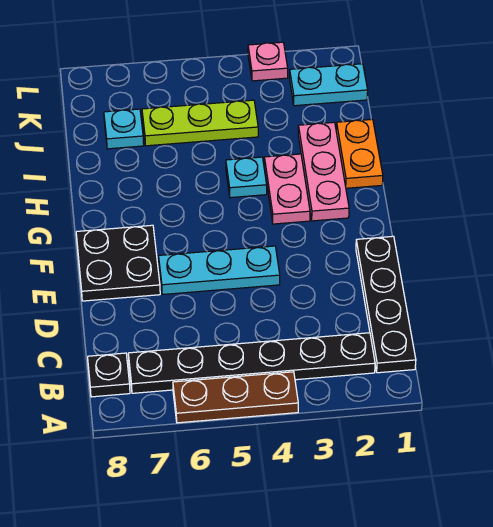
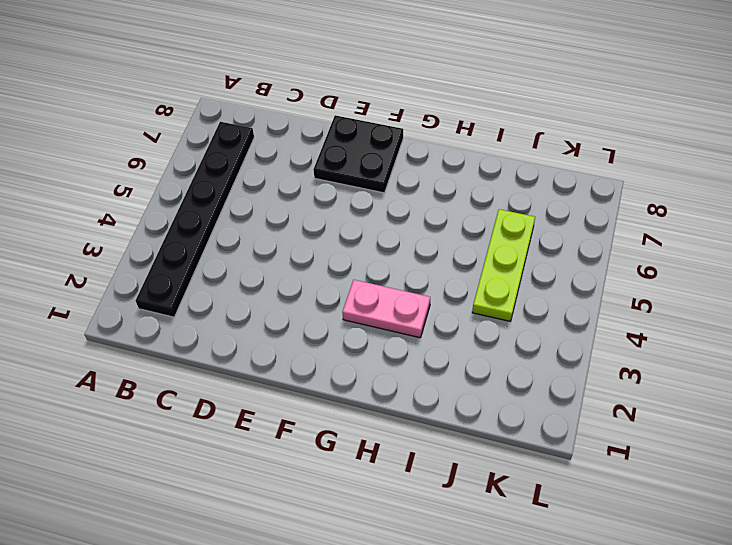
none -> brown plate A4:A6 level 1
none -> black plate B1:E1 level 1
none -> black plate B8 level 1

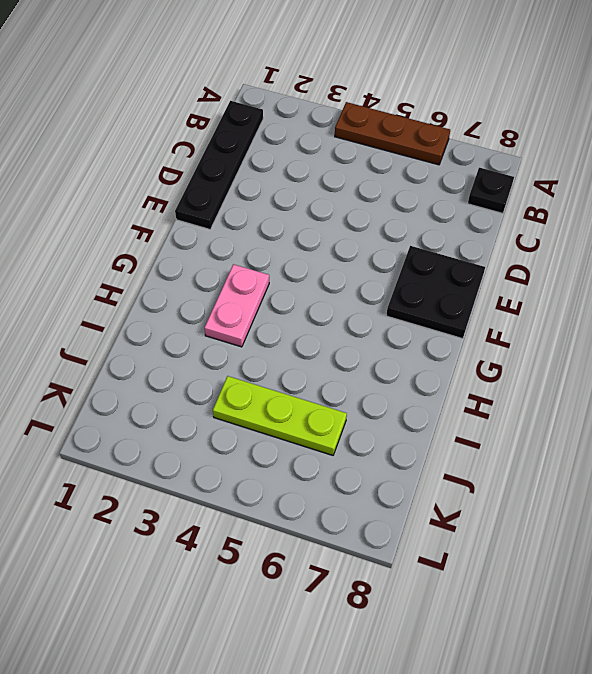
none -> black plate B2:B7 level 1
none -> cyan plate E4:E6 level 1
none -> pink plate G2:I2 level 1

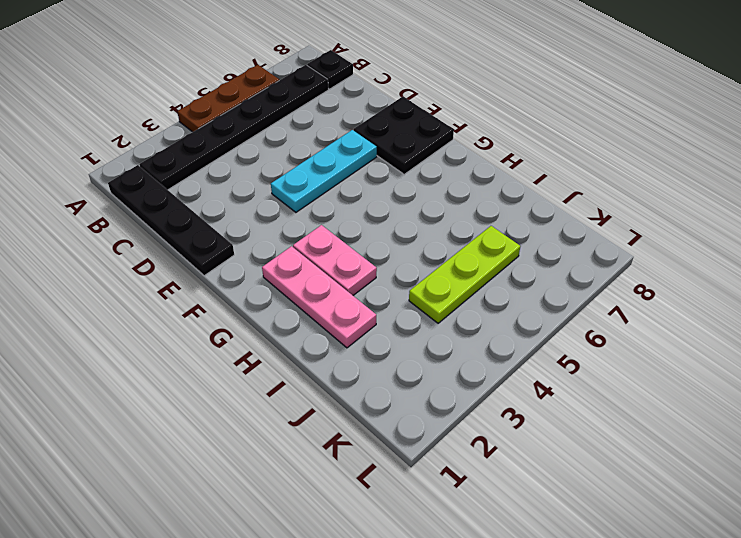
none -> orange plate H1:I1 level 1
none -> cyan plate H4 level 1
none -> cyan plate J7 level 1

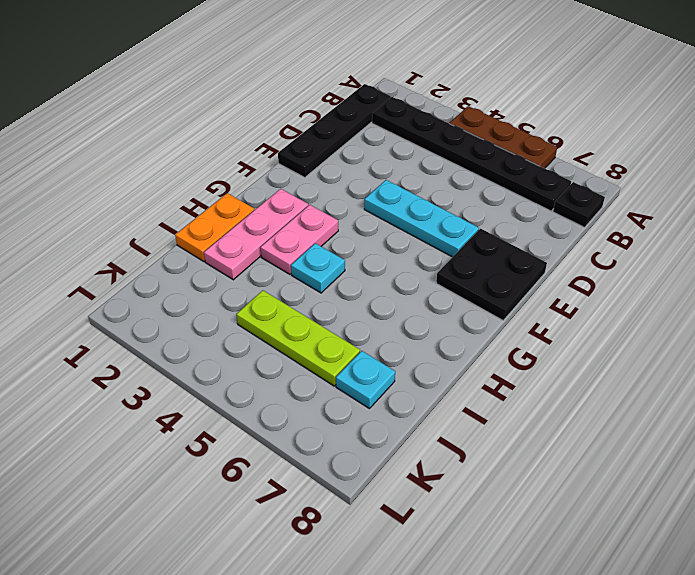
none -> cyan plate K1:K2 level 1
none -> pink plate L3 level 1

